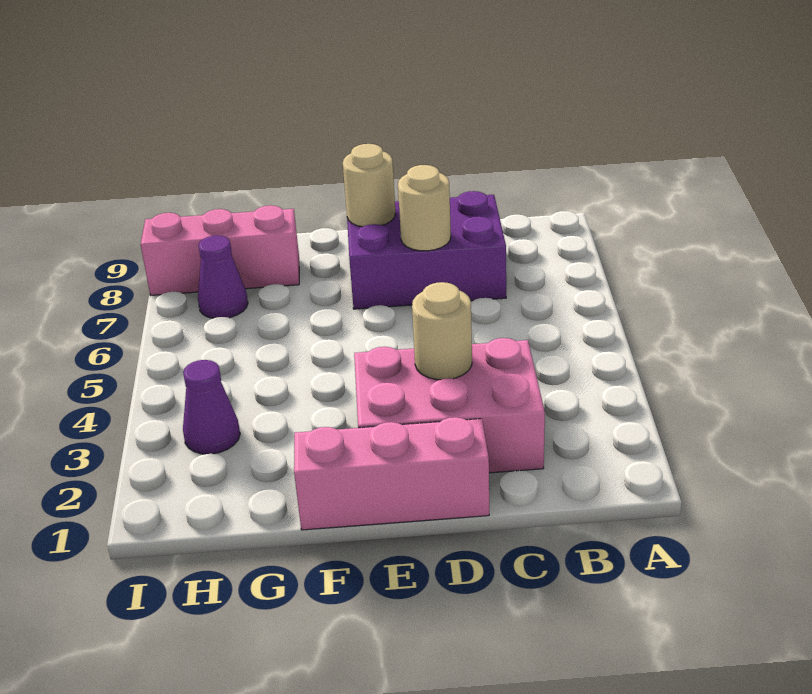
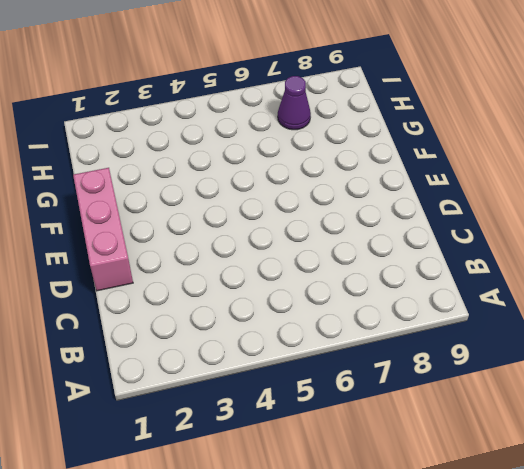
none -> pink brick C2:E3 level 1
none -> purple brick C7:E8 level 1

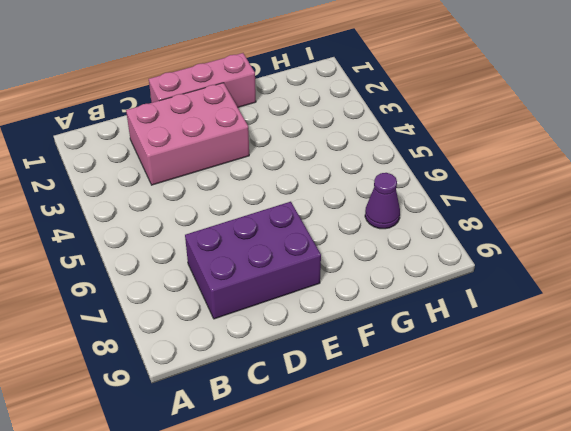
none -> pink brick G8:I8 level 1
none -> purple cone H3 level 1

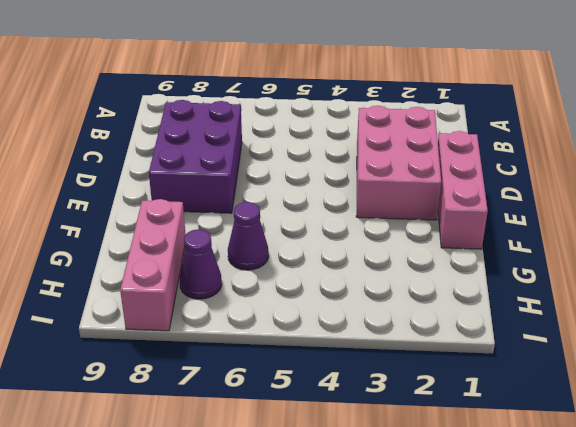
purple cone G6 level 1 -> purple cone H3 level 1
none -> tan round brick D3 level 2
none -> tan round brick D7 level 2

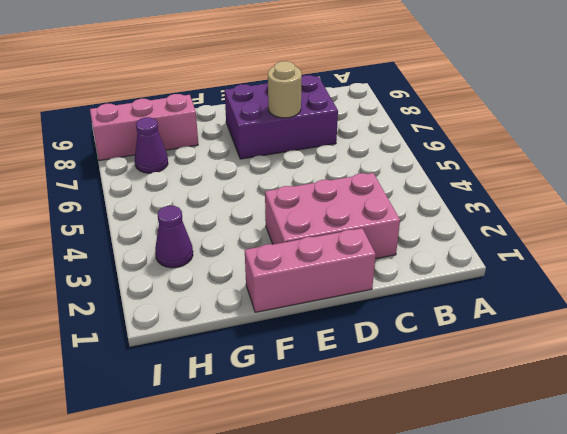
none -> tan round brick D3 level 2
none -> tan round brick E8 level 2

